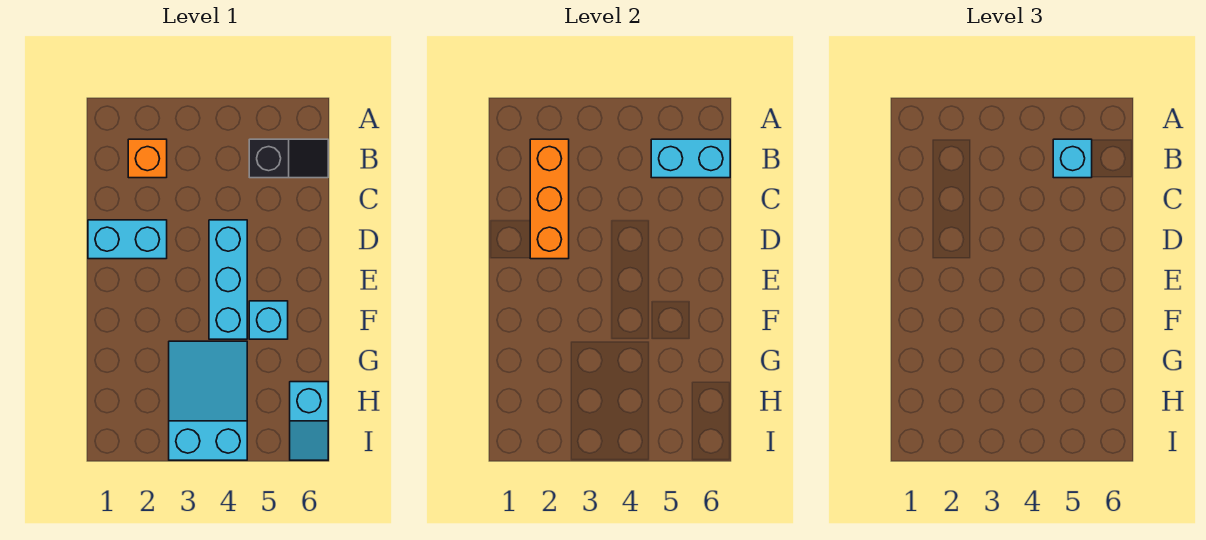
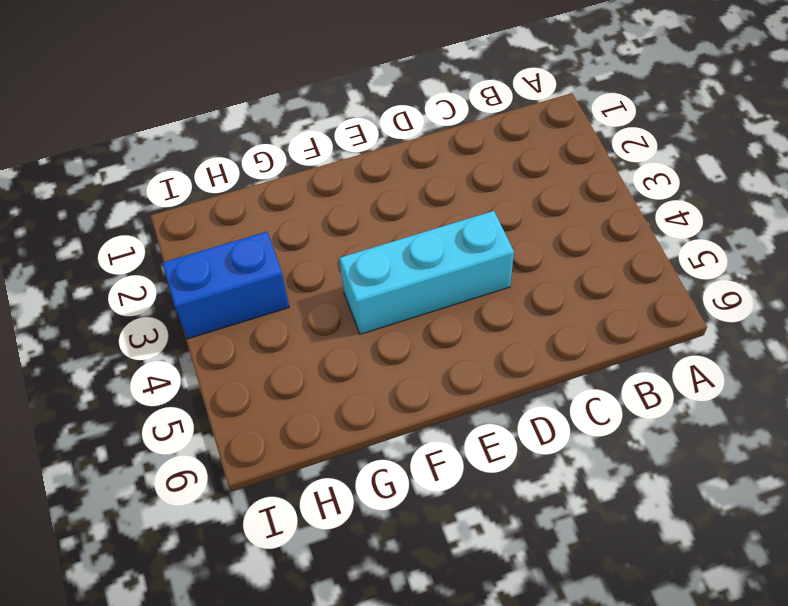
blue brick H3:I3 level 1 -> cyan slope G3:I4 level 1 top I
none -> orange brick B2 level 1
none -> black slope B5:B6 level 1 top 5

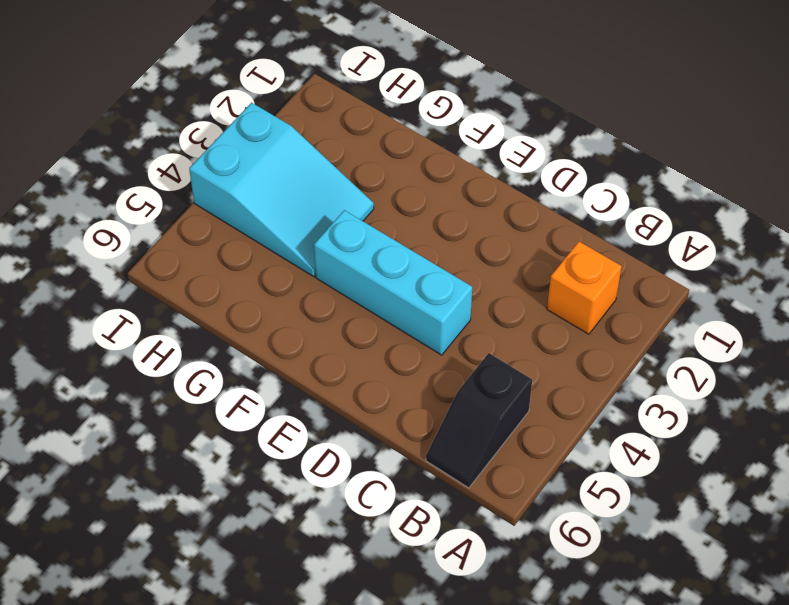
none -> cyan brick D1:D2 level 1
none -> cyan brick F5 level 1

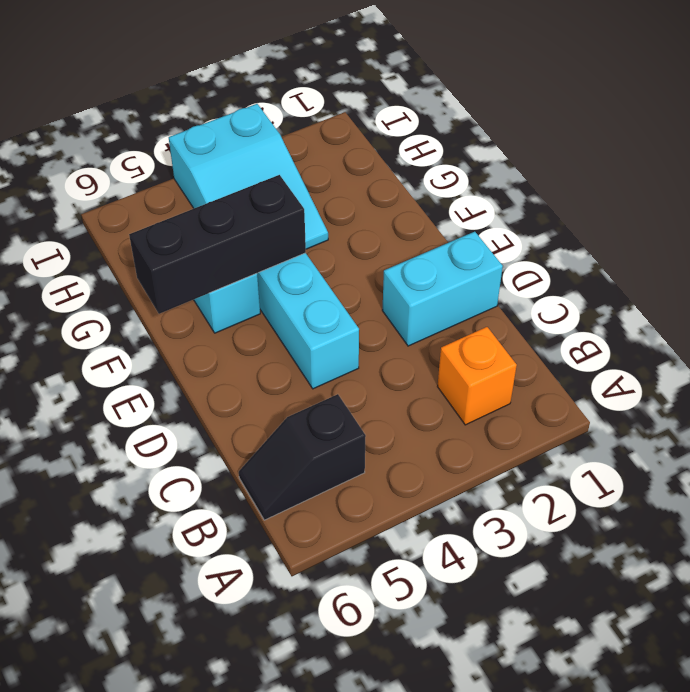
black brick F4:F6 level 2 -> none
none -> cyan slope H6:I6 level 1 top H
none -> orange brick B2:D2 level 2

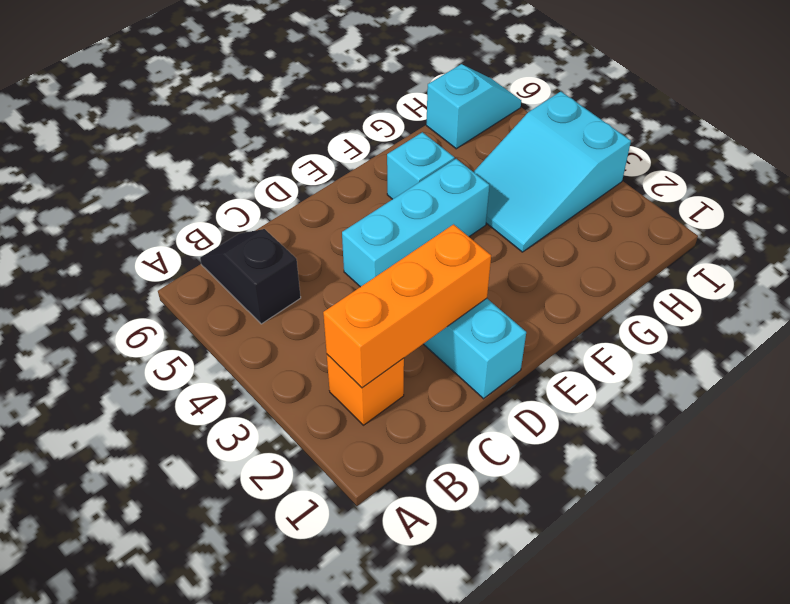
none -> cyan brick B5:B6 level 2
none -> cyan brick B5 level 3

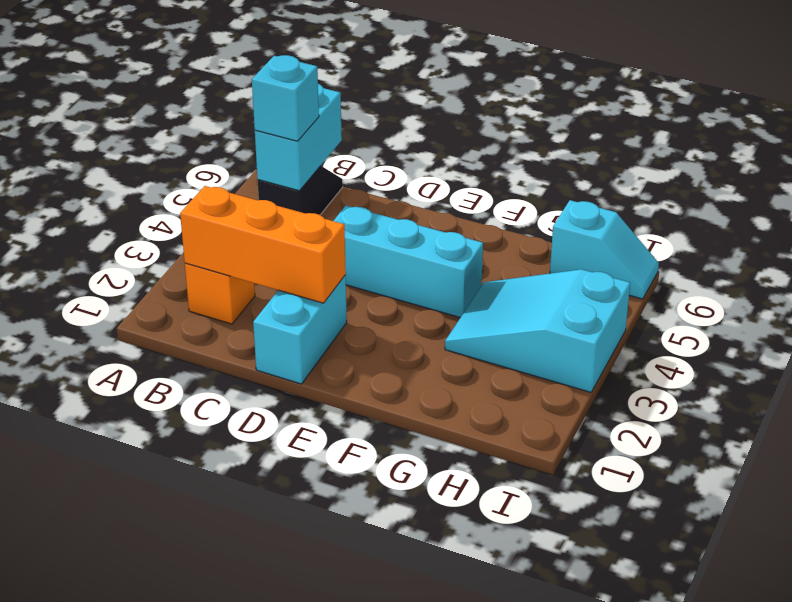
none -> cyan brick F5 level 1

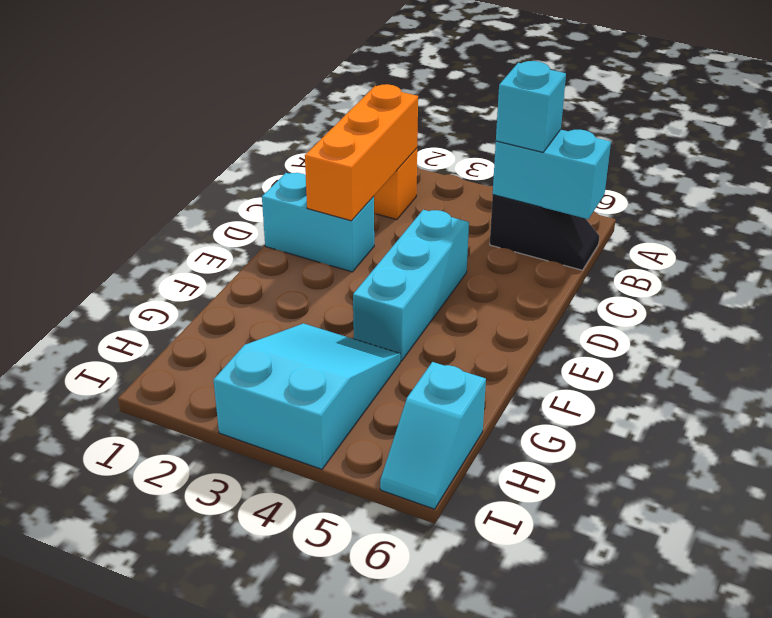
none -> cyan brick F5 level 1

